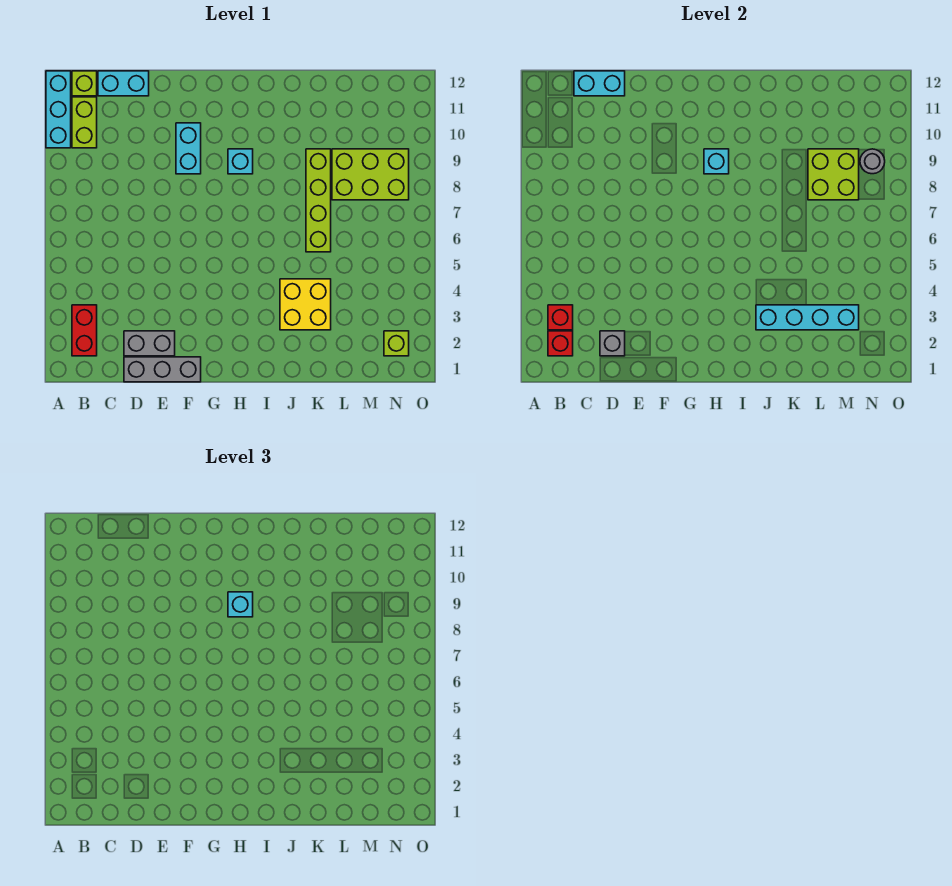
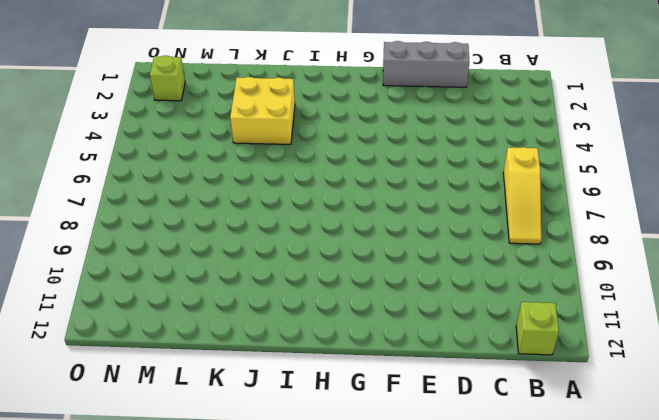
yellow slope B6:B8 level 1 top 6 -> none
none -> cyan brick A10:A12 level 1
none -> red brick B2:B3 level 1
none -> lime brick B10:B11 level 1

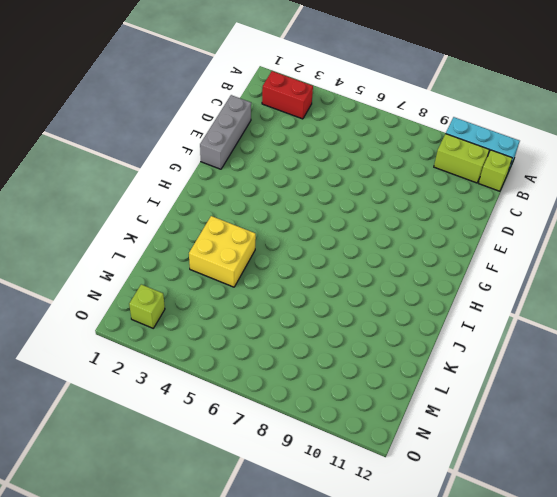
none -> cyan brick C12:D12 level 1
none -> grey brick D2:E2 level 1
none -> cyan brick F9:F10 level 1

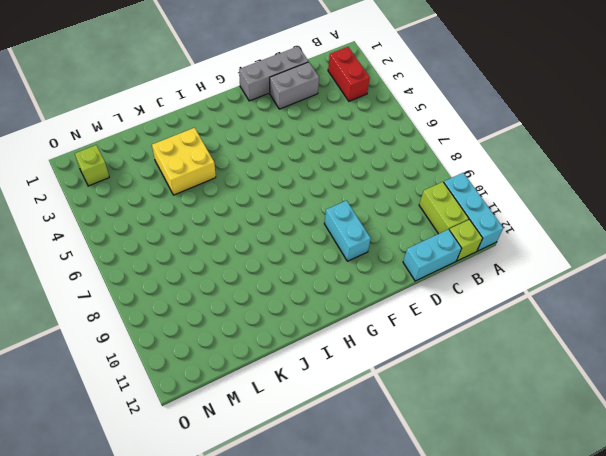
none -> cyan brick H9 level 1
none -> lime brick K6:K9 level 1
none -> lime brick L8:N9 level 1

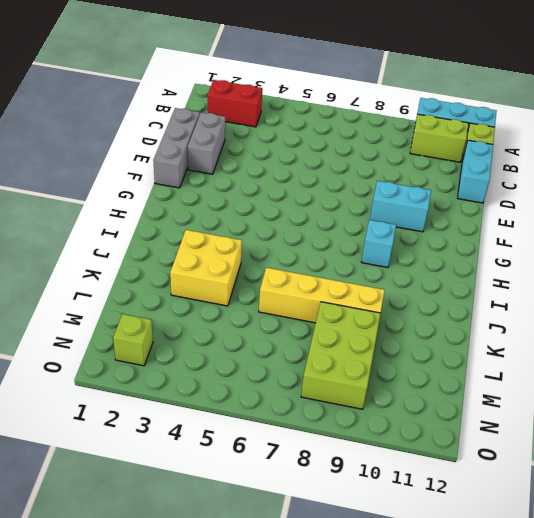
yellow brick K6:K9 level 1 -> lime brick K6:K9 level 1
none -> red brick B2 level 2
none -> red brick B3 level 2
none -> cyan brick C12:D12 level 2

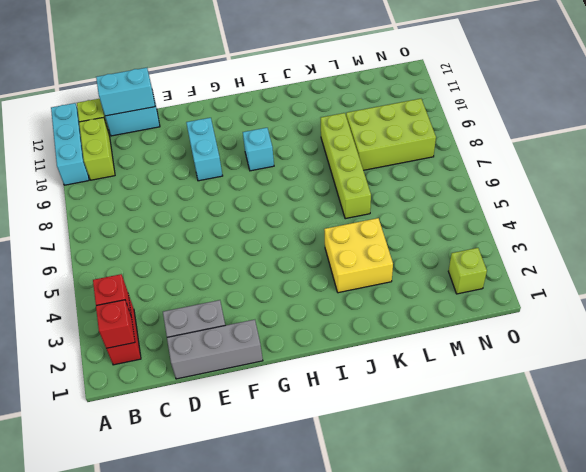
none -> grey brick D2 level 2
none -> cyan brick H9 level 2
none -> cyan brick J3:M3 level 2

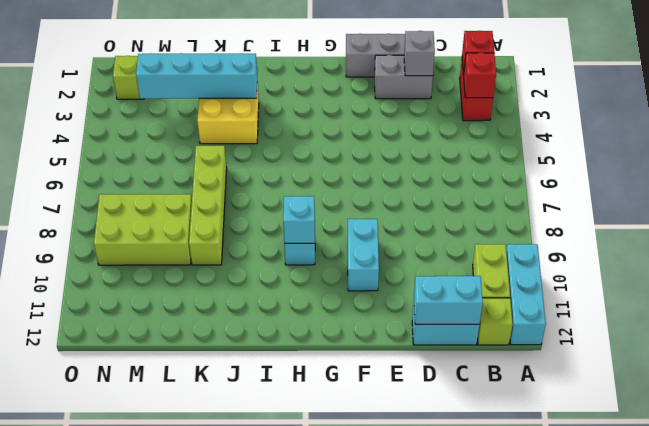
none -> lime brick L8:M9 level 2
none -> grey round brick N9 level 2
none -> cyan brick H9 level 3

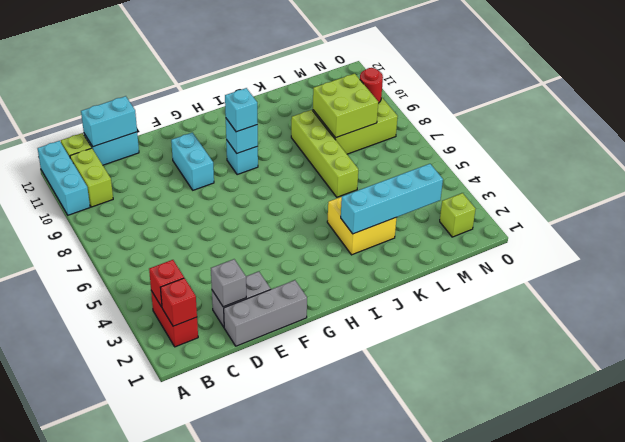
red round brick N9 level 2 -> grey round brick N9 level 2

